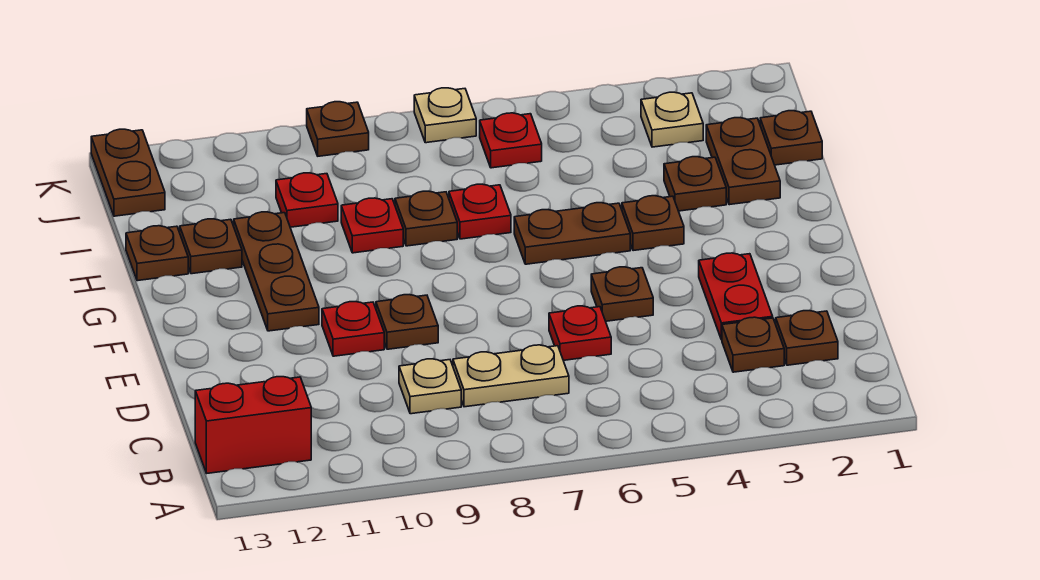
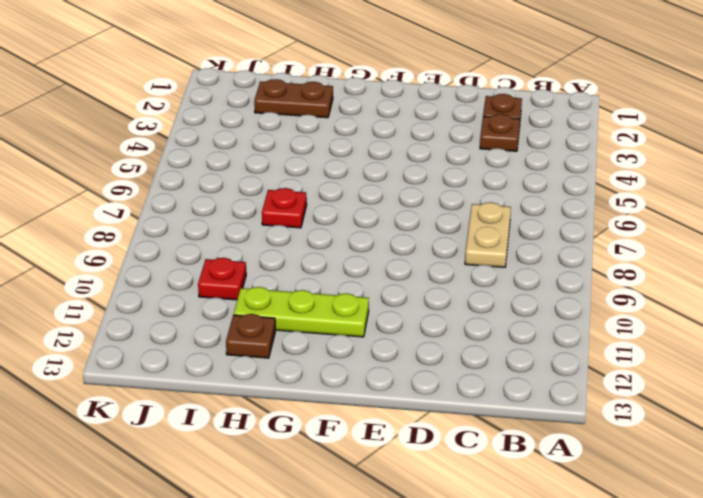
lime plate F11:H11 level 1 -> brown plate F11:H11 level 1
none -> red brick B12:B13 level 1
none -> tan plate C9 level 1
none -> red plate D3:E3 level 1

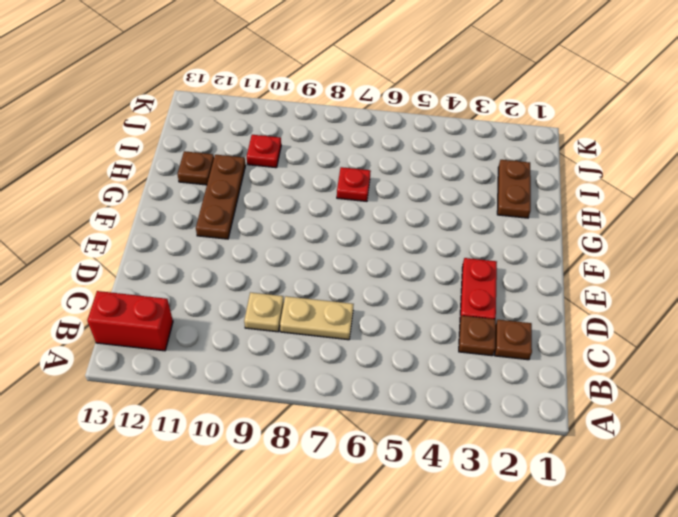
none -> red plate D6 level 1
none -> brown plate E5 level 1
none -> brown plate E9 level 1

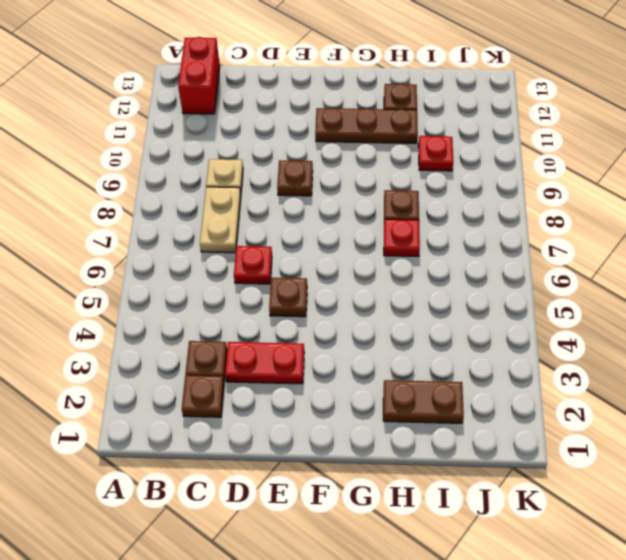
none -> red plate E10 level 1
none -> brown plate G4 level 1
none -> brown plate G5:G6 level 1

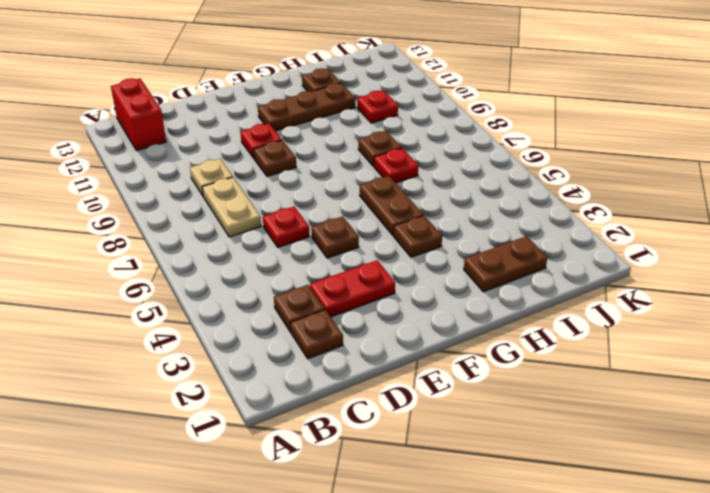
none -> brown plate H3 level 1
none -> red plate H9 level 1
none -> brown plate H13 level 1

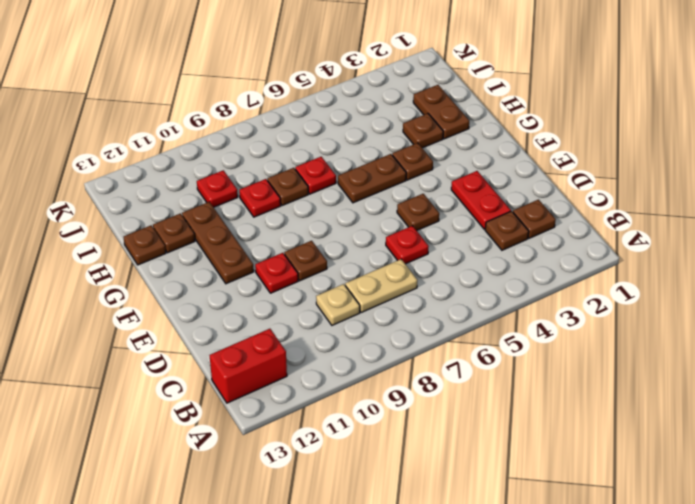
none -> brown plate I1 level 1
none -> tan plate J3 level 1
none -> red plate J6 level 1

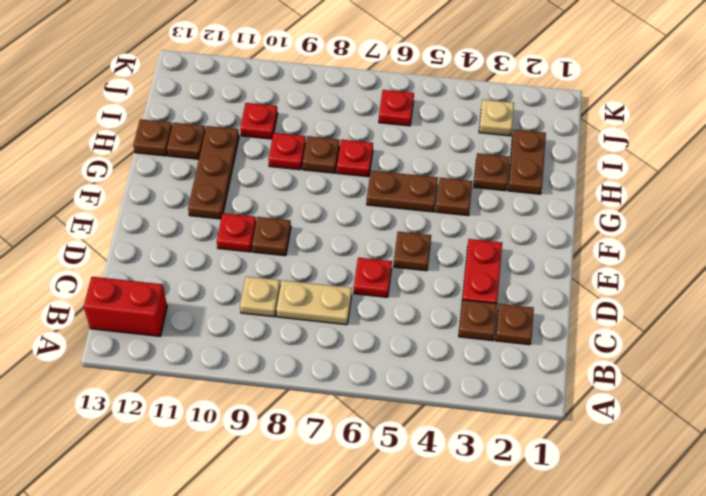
none -> brown plate I1 level 1
none -> brown plate J13:K13 level 1
none -> tan plate K7 level 1

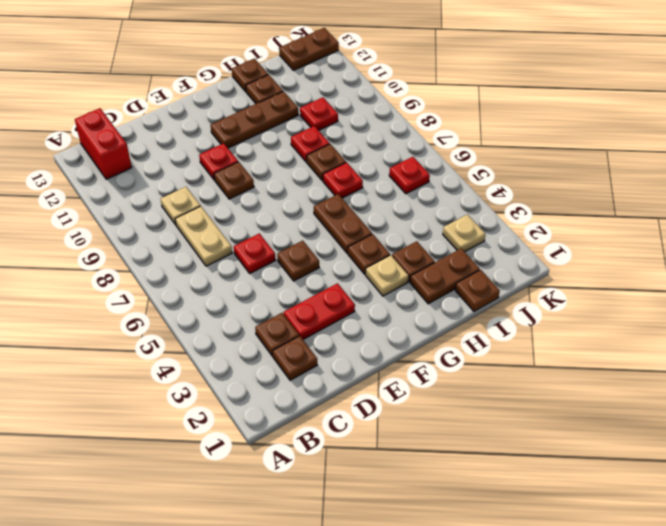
tan plate G3 level 1 -> tan plate K7 level 1
none -> brown plate K9 level 1

